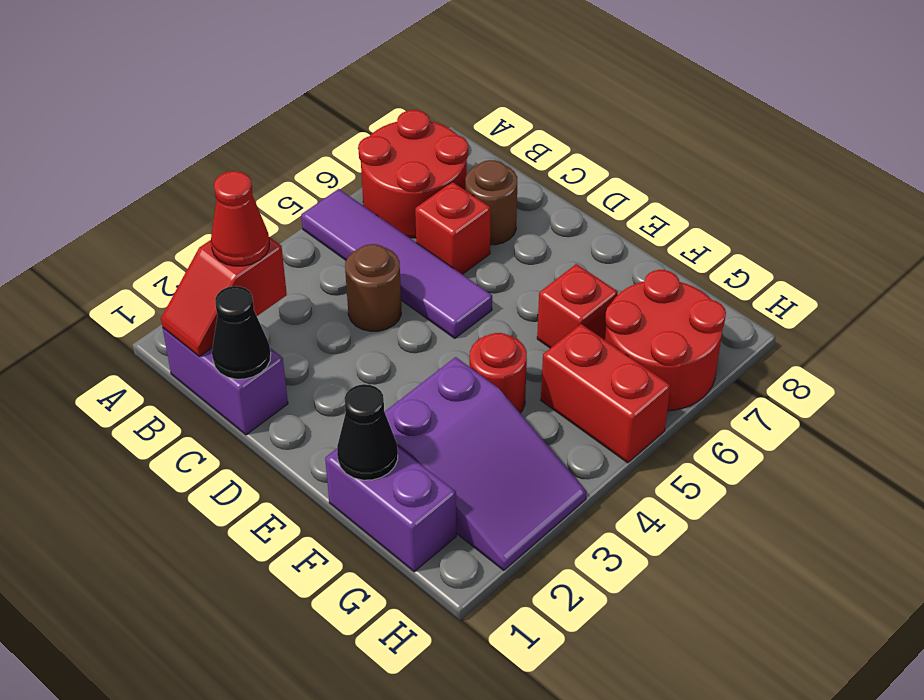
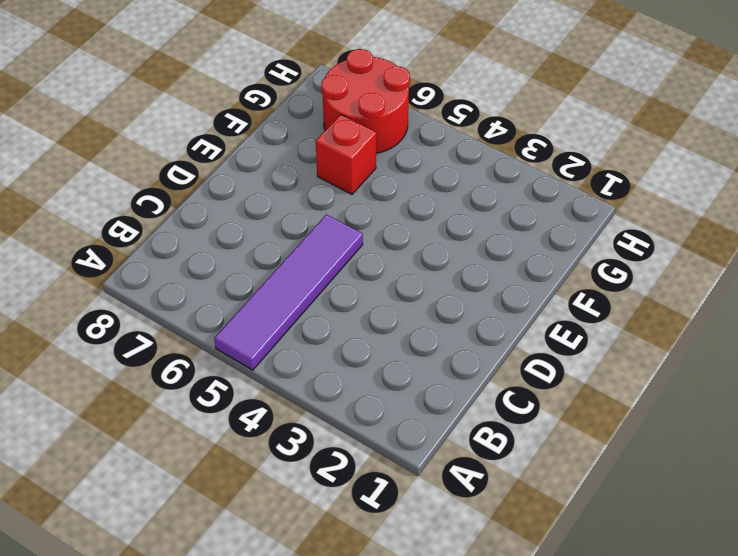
none -> red round brick A6:B7 level 1
none -> purple brick B1:C1 level 1
none -> brown round brick C4 level 1

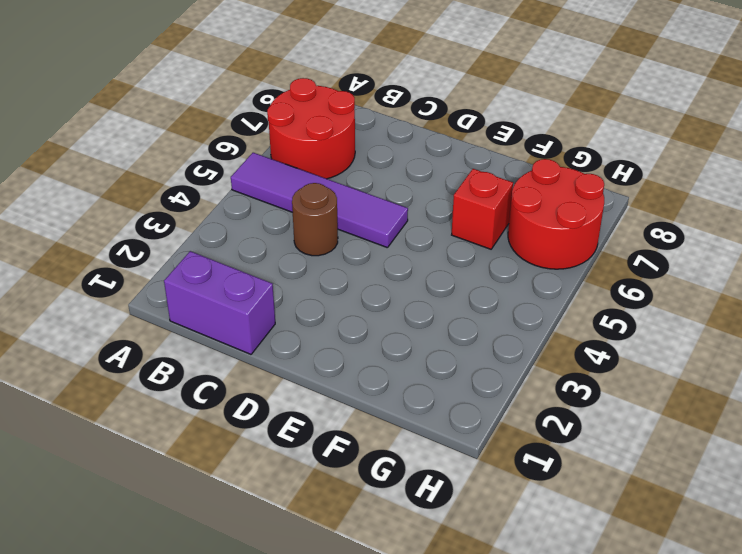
none -> red brick C6 level 1
none -> brown round brick C7 level 1
none -> purple brick F1:G1 level 1

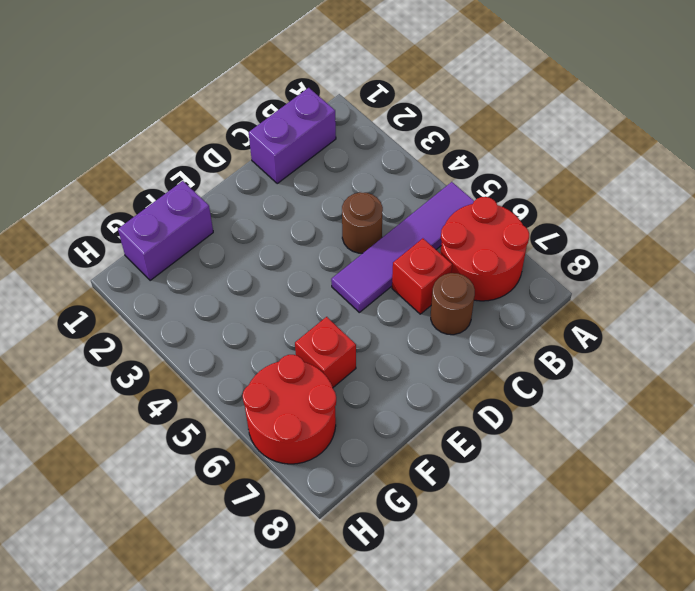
none -> purple slope F2:H3 level 1 top F
none -> red round brick F4 level 1
none -> red brick G5:H5 level 1

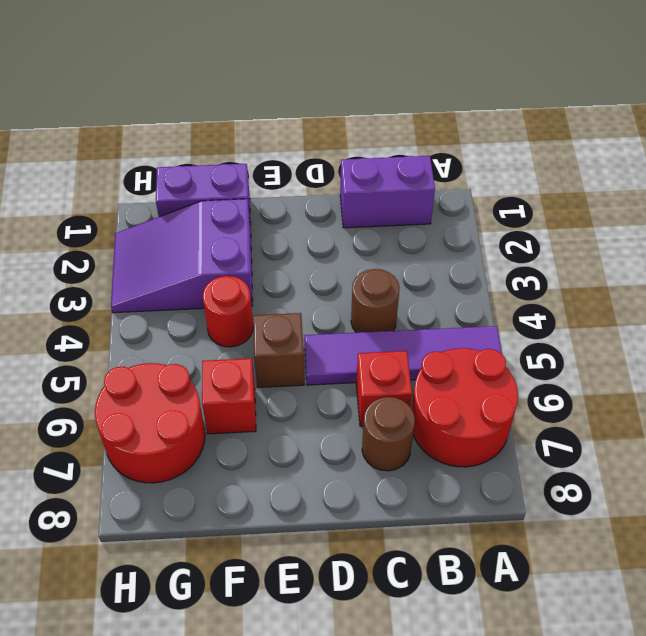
brown brick E5 level 1 -> none
none -> red brick G5:H5 level 1
none -> red slope B1:B2 level 2 top 2
none -> black cone C1 level 2

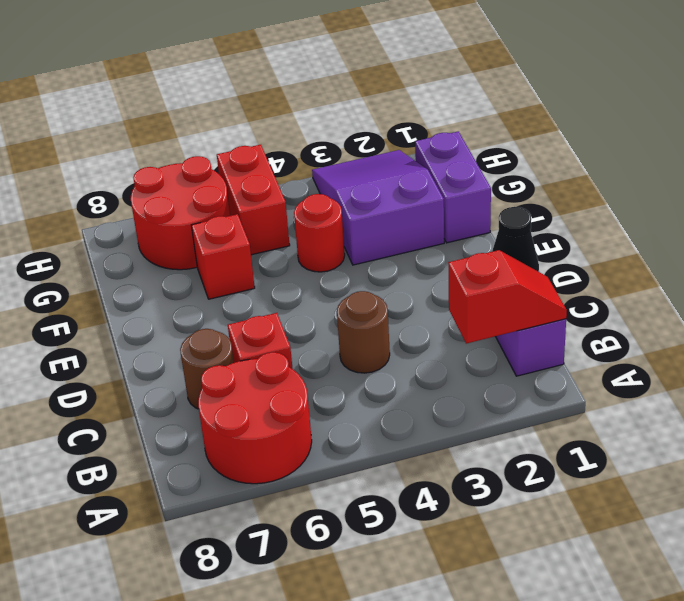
none -> purple tile A5:D5 level 1
none -> black cone F1 level 2
none -> red cone B2 level 3

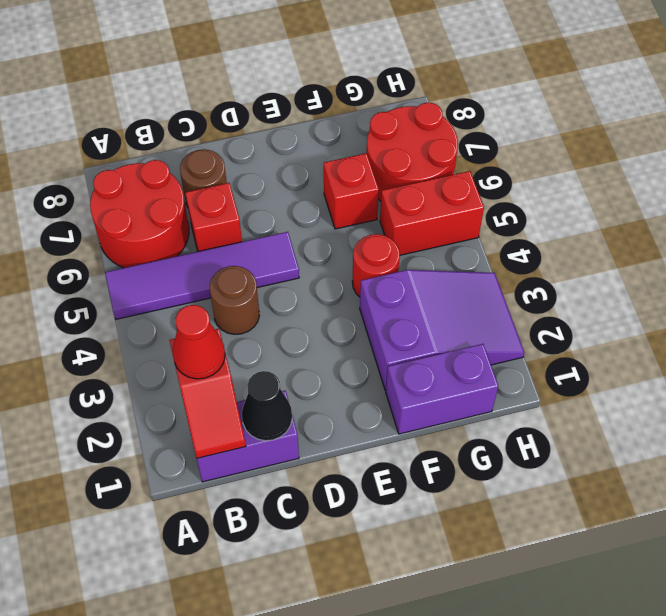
none -> black cone F1 level 2

